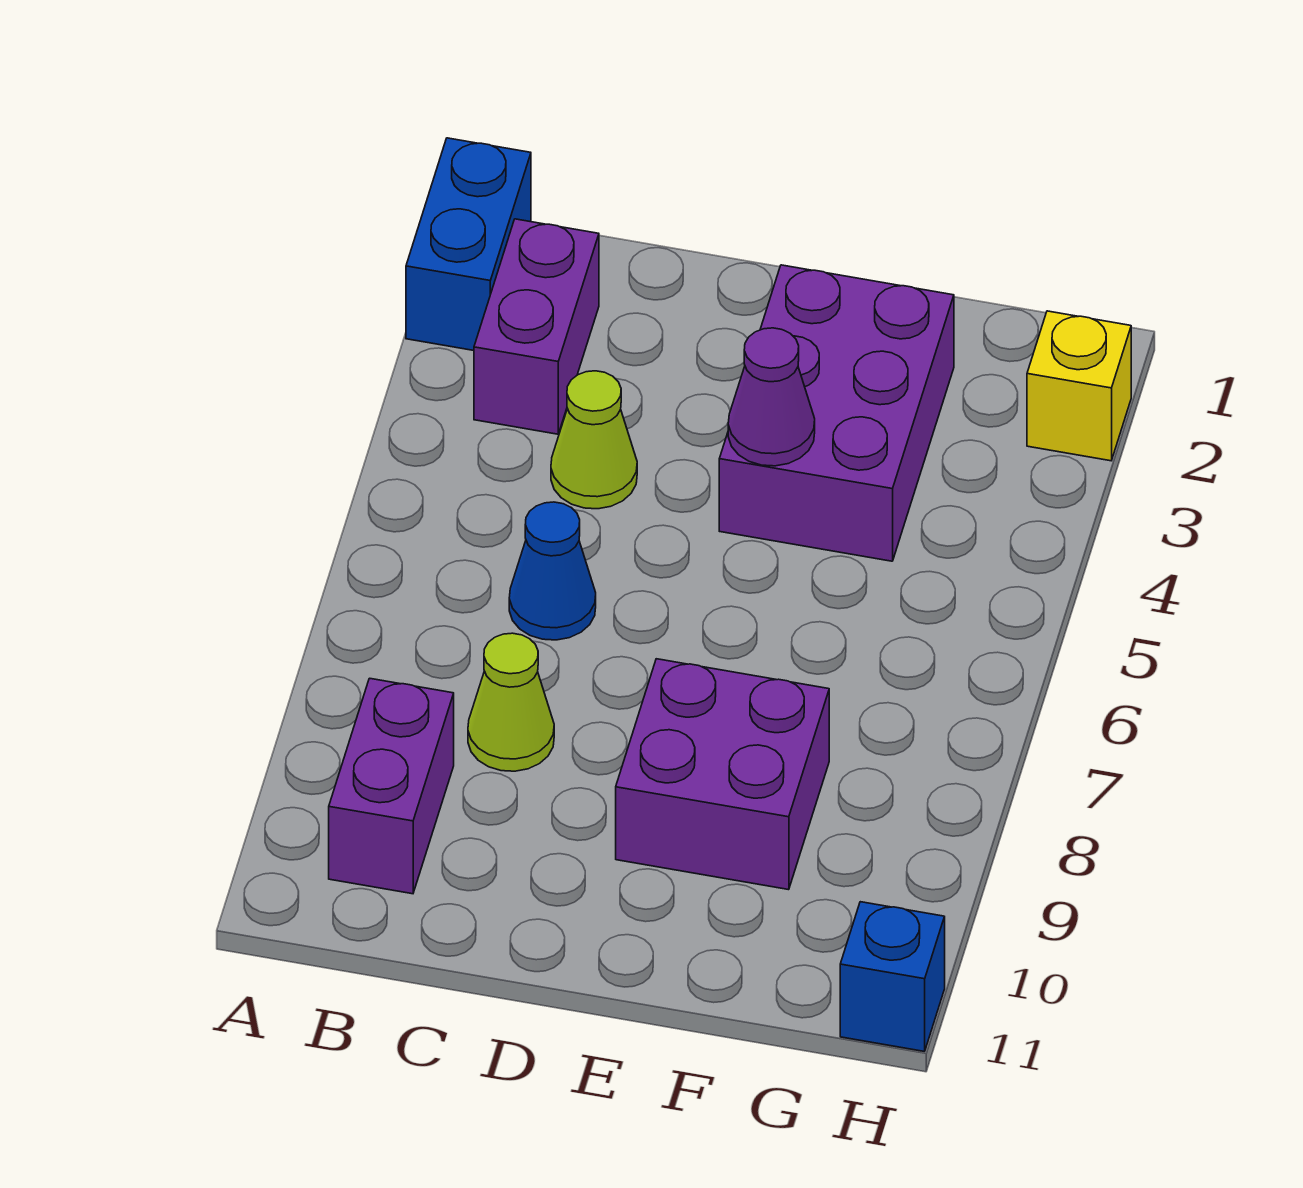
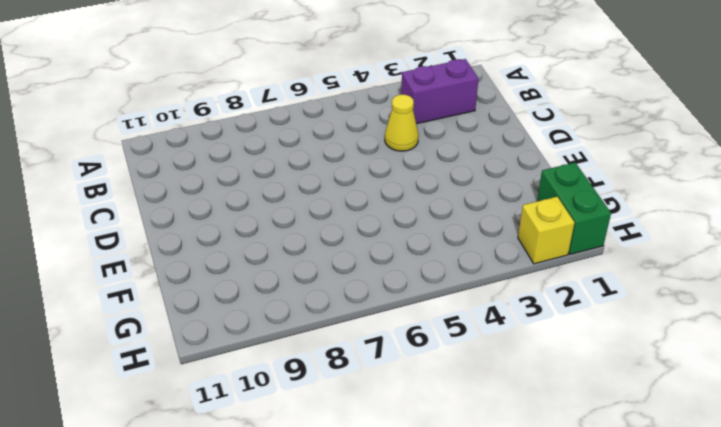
yellow cone C4 level 1 -> lime cone C4 level 1
green brick G1:H1 level 1 -> none
none -> blue brick A1:A2 level 1
none -> purple brick B9:B10 level 1

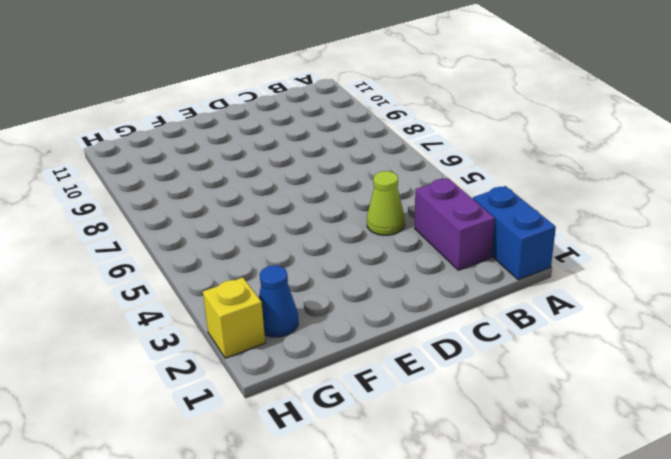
blue cone G2 level 1 -> blue cone C6 level 1
none -> purple brick B9:B10 level 1
none -> lime cone C8 level 1

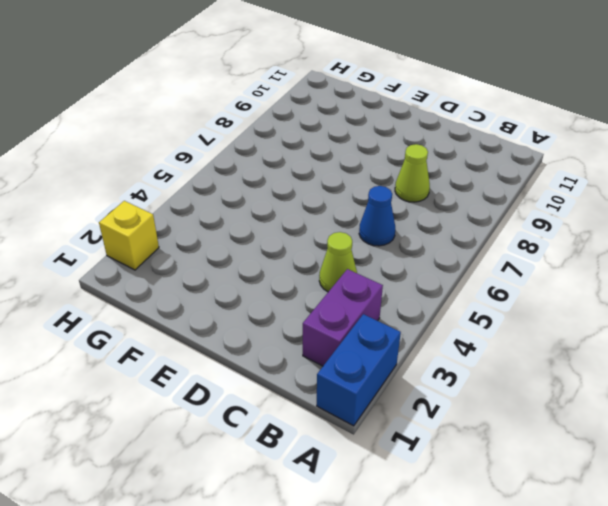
none -> purple brick B9:B10 level 1
none -> purple brick E2:F4 level 1

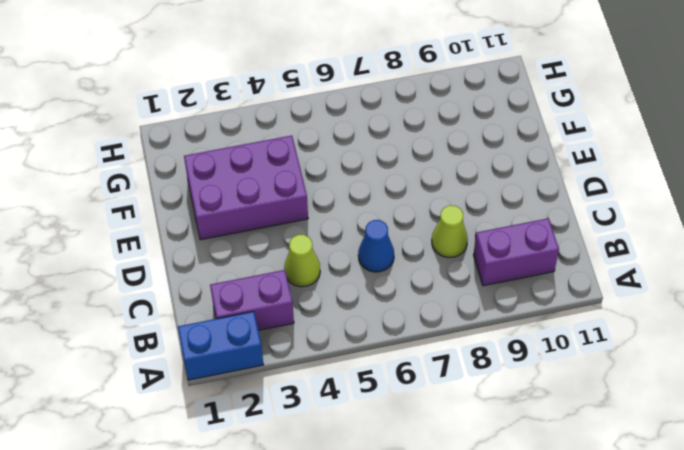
none -> purple brick E8:F9 level 1
none -> yellow brick H2 level 1

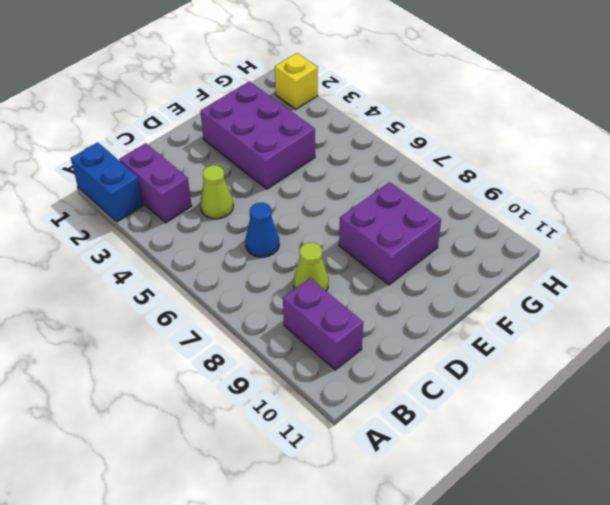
none -> blue brick H11 level 1
none -> purple cone E4 level 2

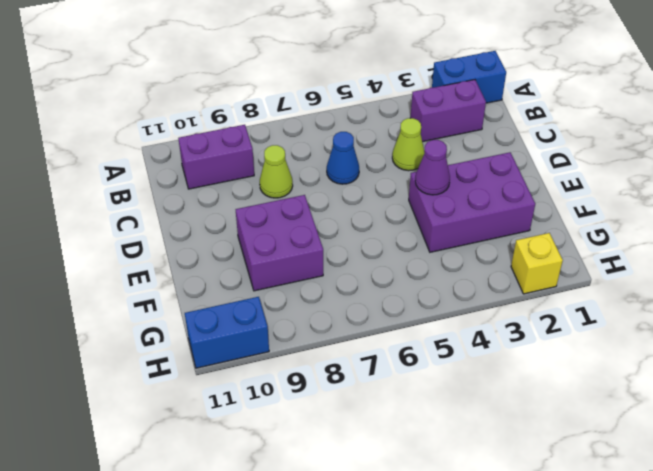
blue brick H10:H11 level 1 -> blue brick H11 level 1

